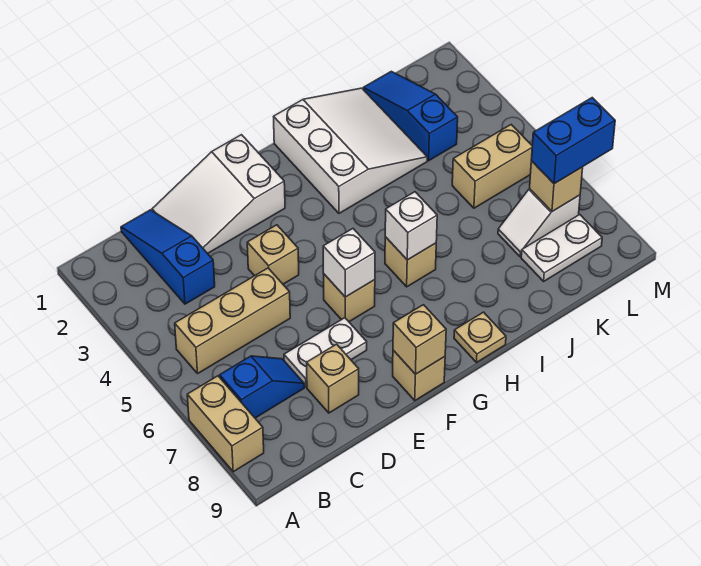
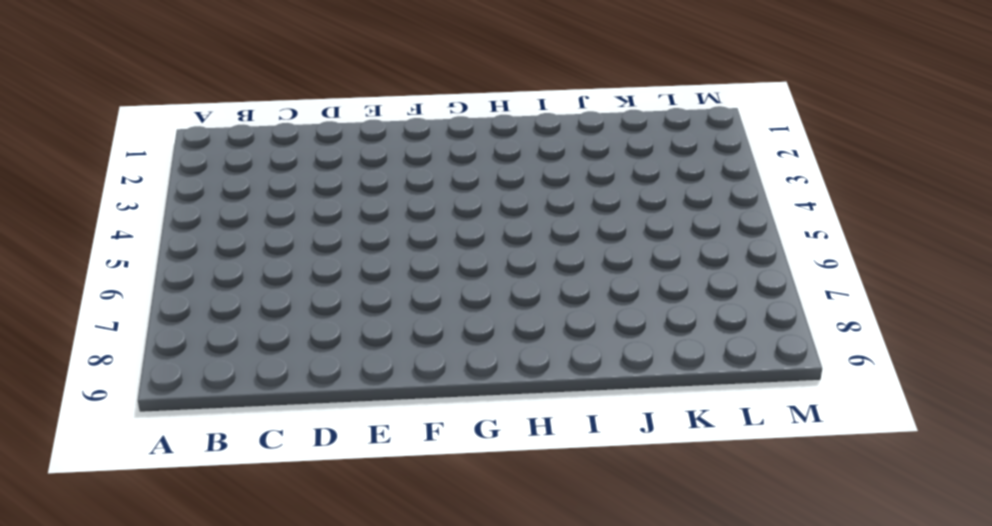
none -> tan brick A7:A8 level 1
none -> tan brick B5:D5 level 1
none -> blue slope B7:C7 level 1 top B

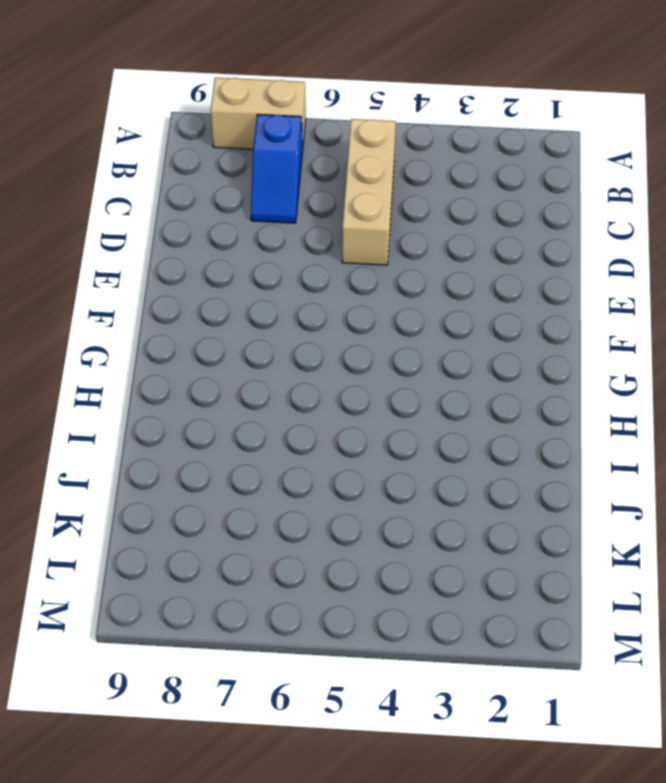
none -> blue slope C1:C3 level 1 top 3
none -> white slope D1:F2 level 1 top F
none -> white plate D7:E7 level 1

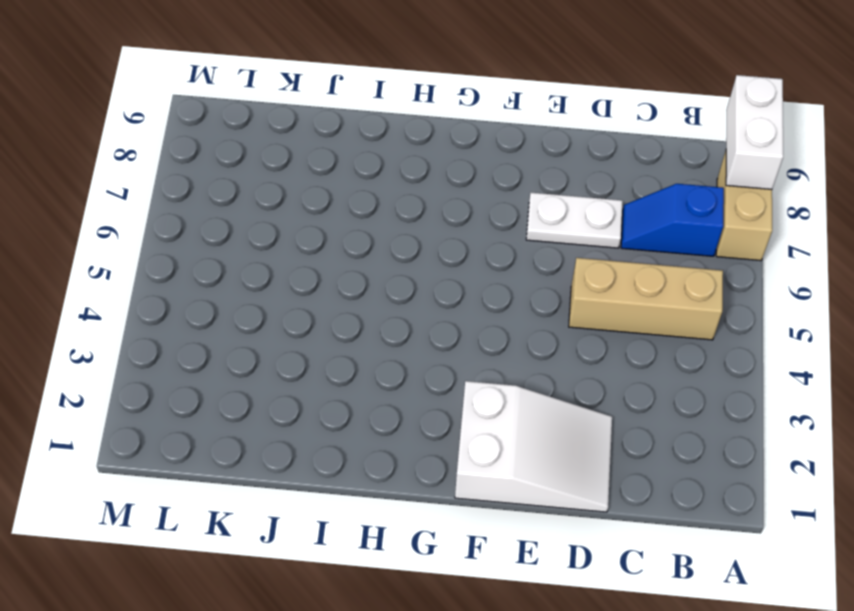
white brick A8:A9 level 2 -> none
none -> blue slope C1:C3 level 1 top 3
none -> tan brick D8 level 1
none -> tan brick E4 level 1

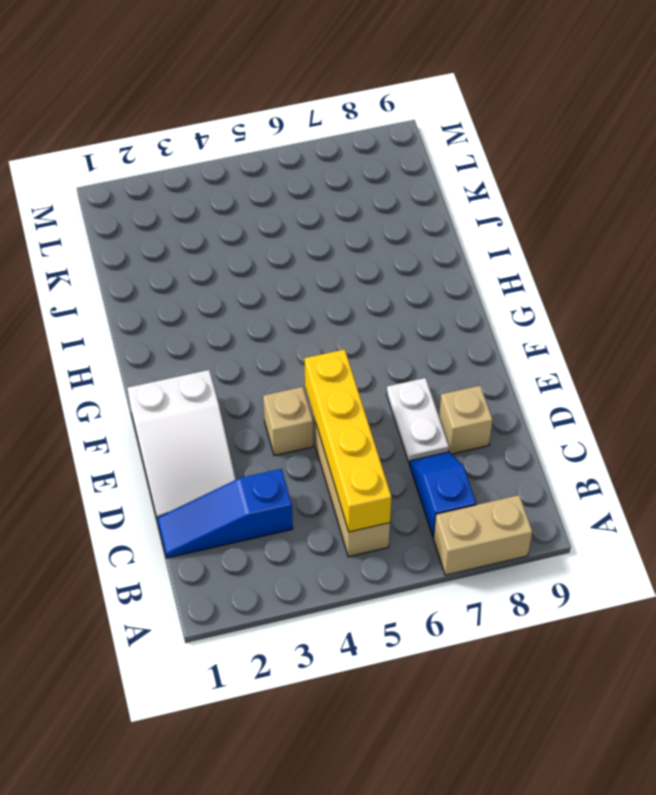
yellow brick B5:E5 level 2 -> none
none -> tan brick F6 level 1
none -> tan brick F9 level 1
none -> white slope H1:J3 level 1 top H

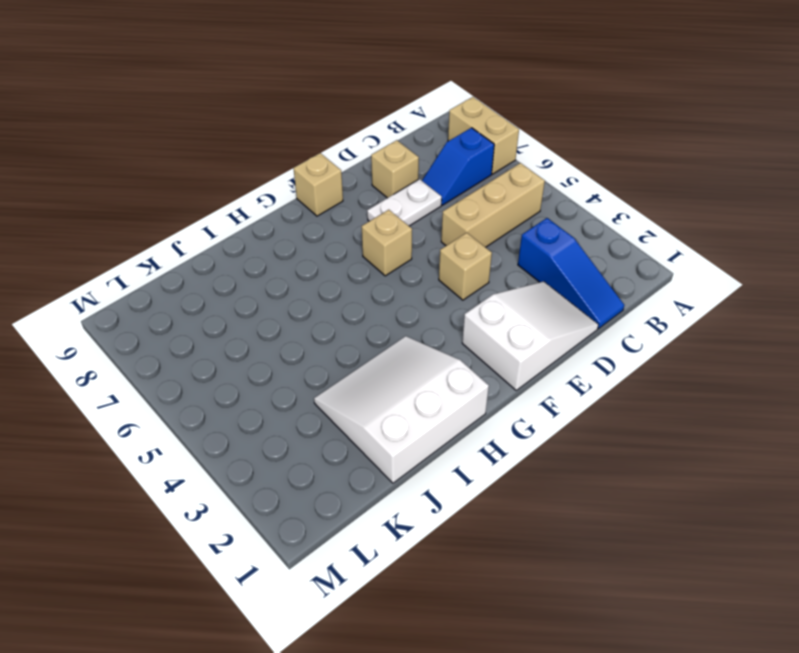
white slope H1:J3 level 1 top 1 -> white slope H1:J3 level 1 top H
none -> tan brick H6 level 1
none -> tan plate H9 level 1
none -> blue slope K1:K3 level 1 top 3

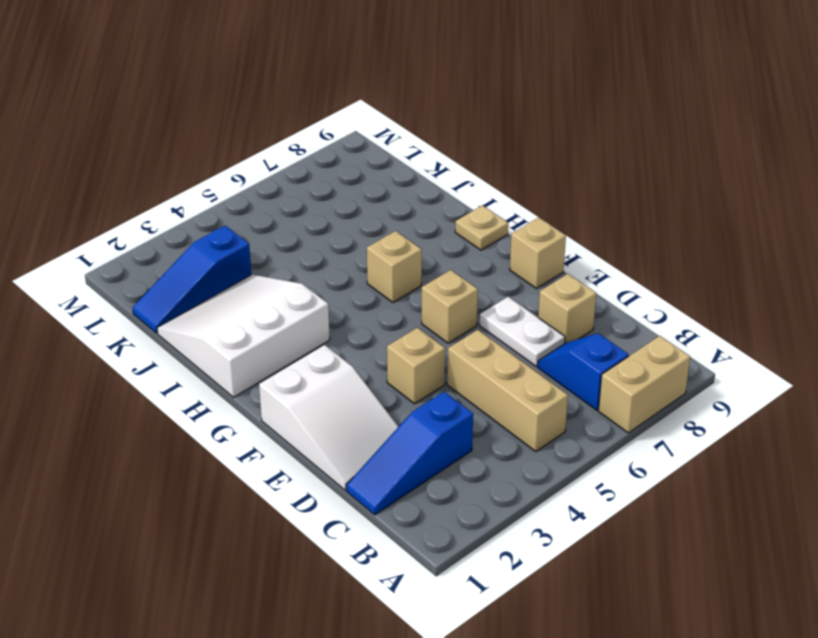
none -> tan brick K5:L5 level 1
none -> white slope K7:L7 level 1 top L
none -> white plate K8:L8 level 1

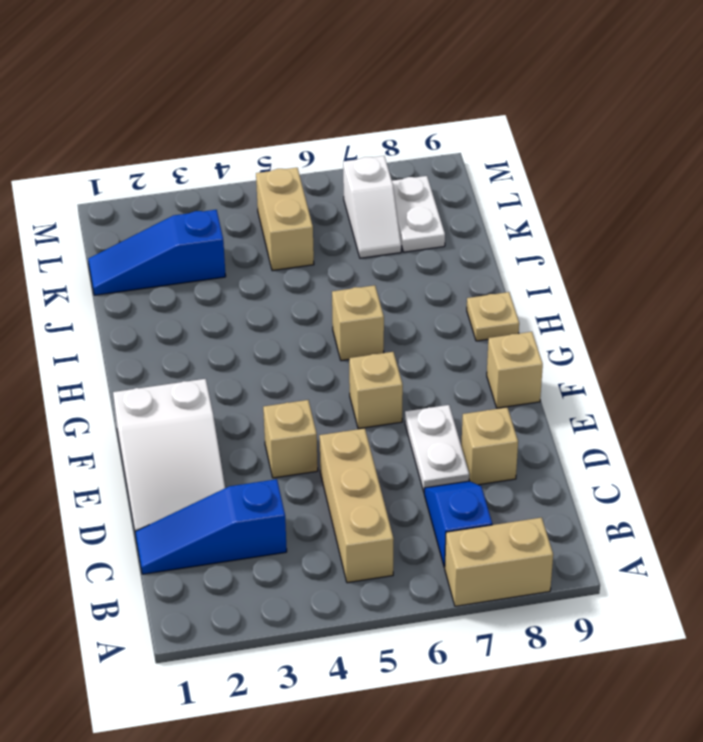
none -> white slope H1:J3 level 1 top H
none -> white brick F6 level 2
none -> tan brick F9 level 2

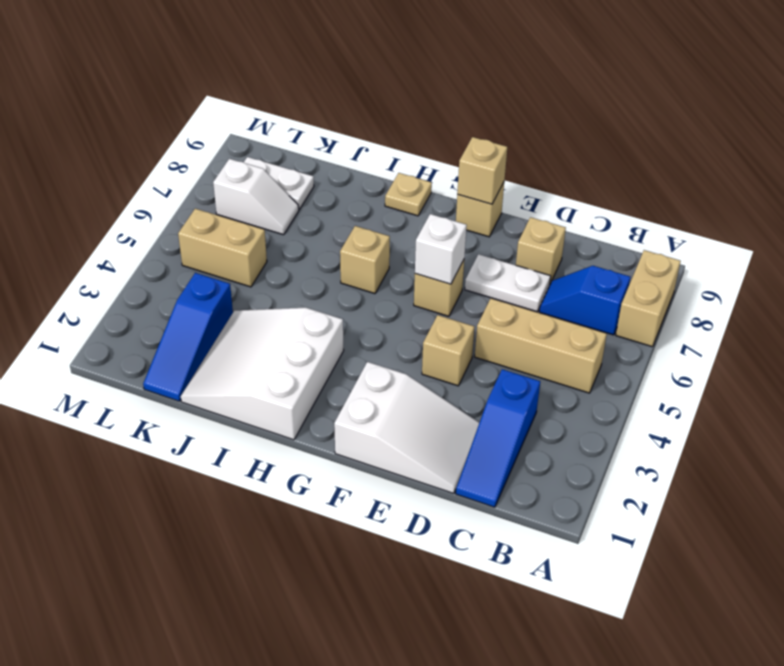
none -> white brick H6 level 2
none -> tan brick L7 level 2
none -> blue brick L7:M7 level 3

